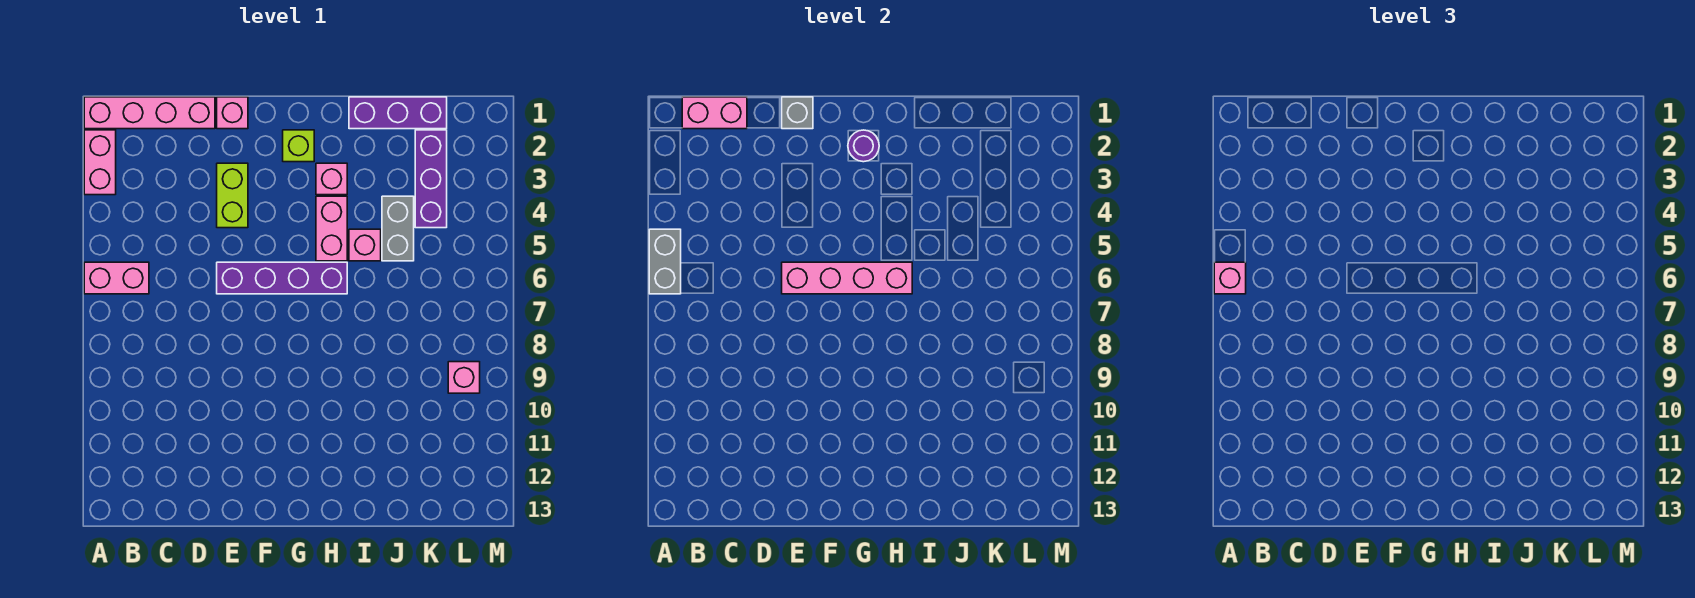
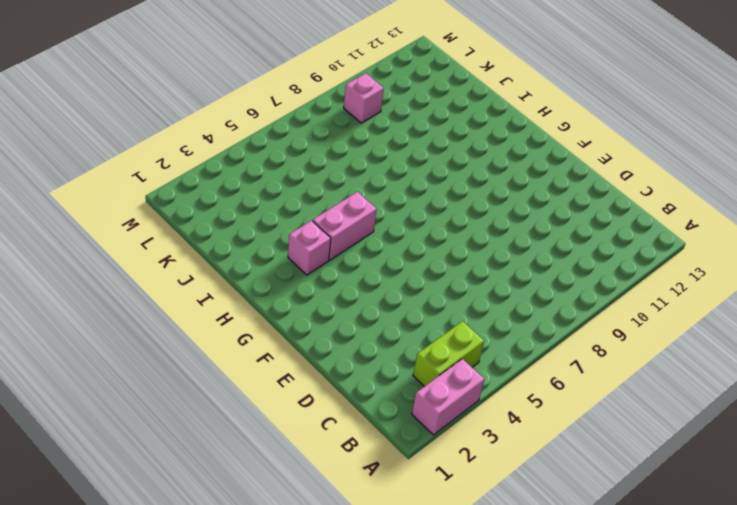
lime brick B3:B4 level 1 -> lime brick E3:E4 level 1
none -> pink brick A1:D1 level 1
none -> pink brick A6:B6 level 1
none -> pink brick E1 level 1

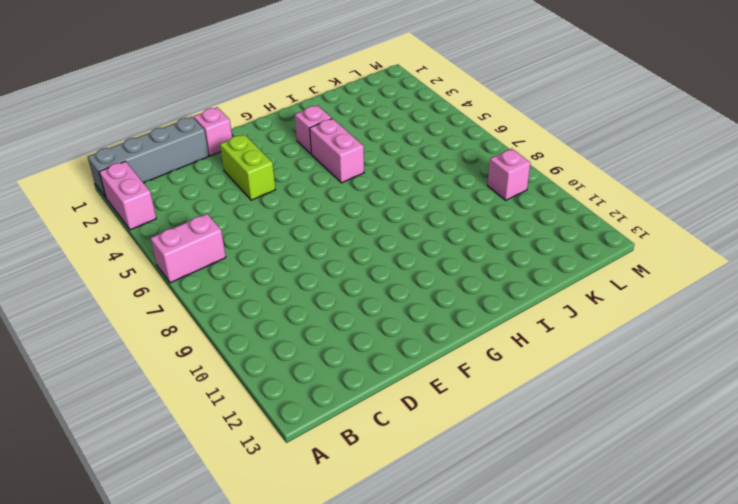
grey brick A1:D1 level 1 -> pink brick A1:D1 level 1
none -> purple brick E6:H6 level 1
none -> lime brick G2 level 1
none -> purple brick I1:K1 level 1

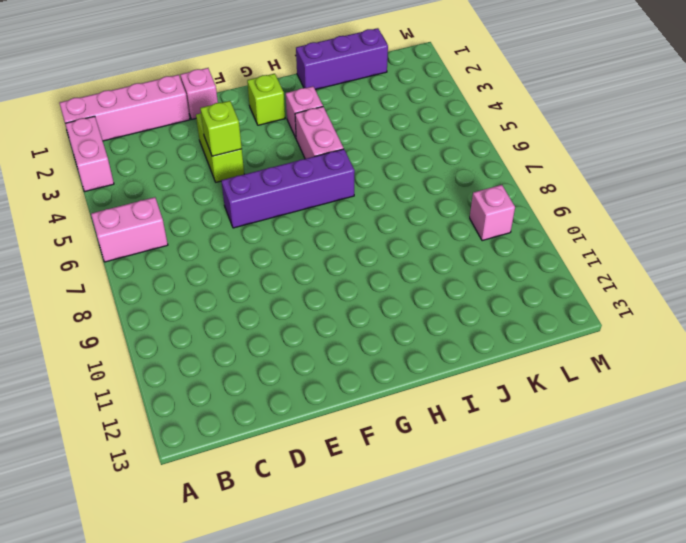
lime brick E4 level 2 -> none
none -> pink brick I5 level 1
none -> grey brick J4:J5 level 1
none -> purple brick K2:K4 level 1

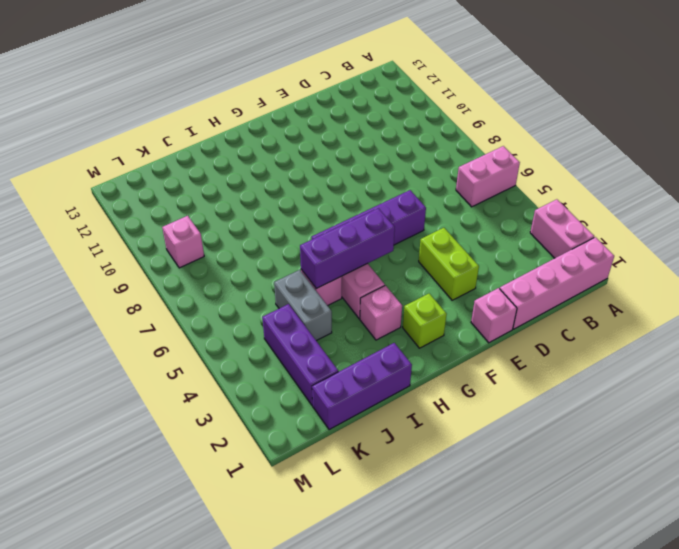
purple brick G5:I5 level 2 -> none
none -> grey brick A5:A6 level 2
none -> pink brick B1:C1 level 2
none -> grey brick E1 level 2

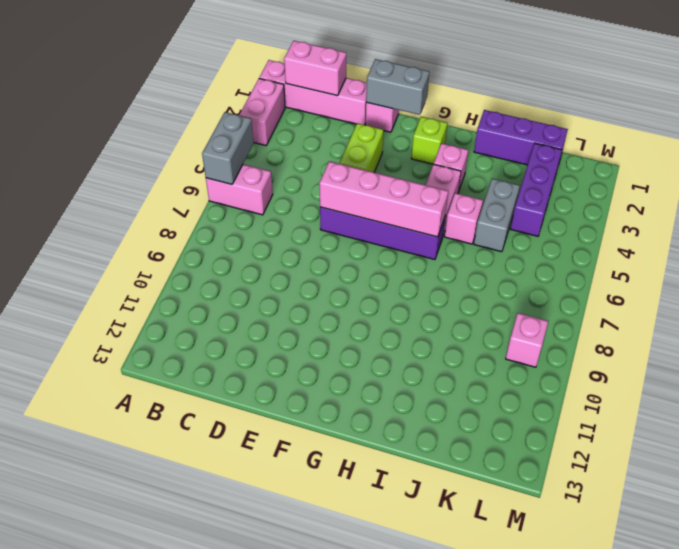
grey brick E1:F1 level 2 -> grey brick E1 level 2
none -> purple round brick G2 level 2
none -> pink brick A6 level 3

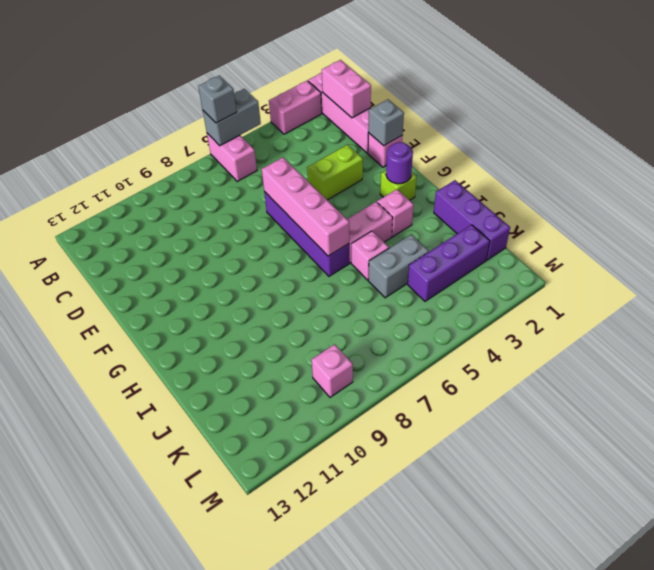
grey brick A6 level 3 -> pink brick A6 level 3

